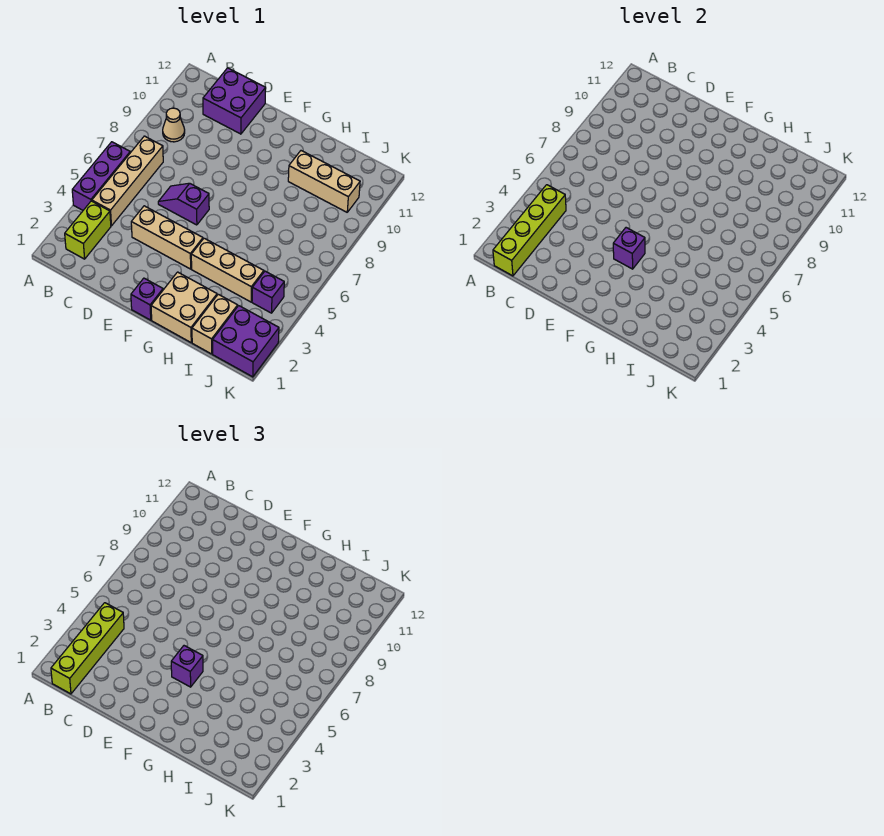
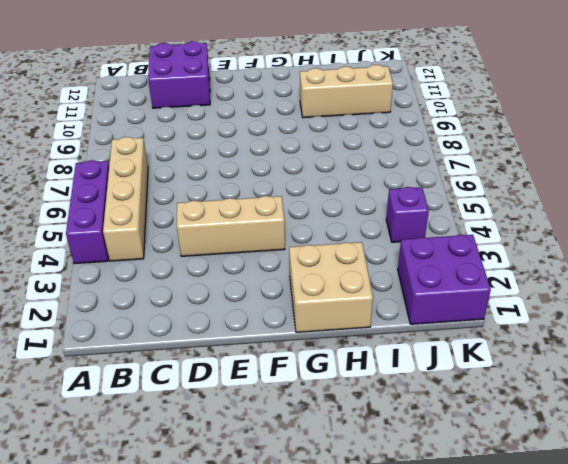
none -> lime brick B2:B3 level 1
none -> tan cone B9 level 1
none -> purple slope D6:E6 level 1 top E

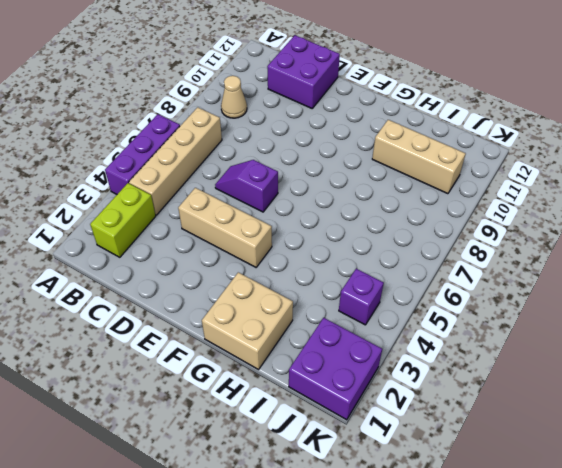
none -> purple brick F1 level 1
none -> tan brick G4:I4 level 1
none -> tan brick I1:I2 level 1

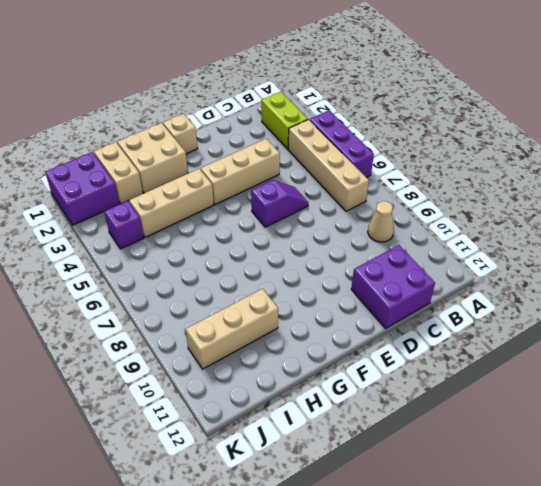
tan brick F1 level 1 -> purple brick F1 level 1
none -> lime brick B1:B4 level 2
none -> purple brick F4 level 2
none -> lime brick B1:B4 level 3

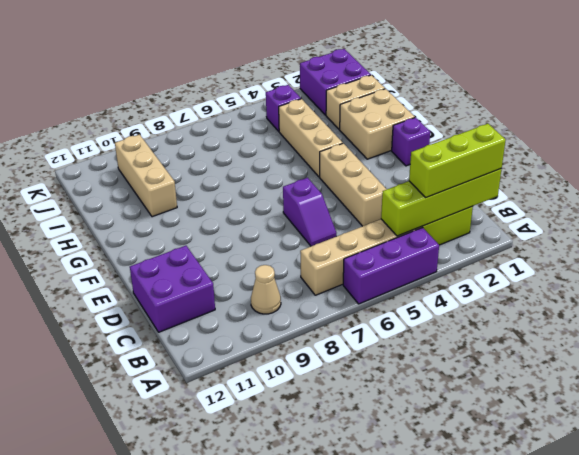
lime brick B1:B3 level 3 -> lime brick B1:B4 level 3
none -> purple brick F4 level 2
none -> purple brick F4 level 3

